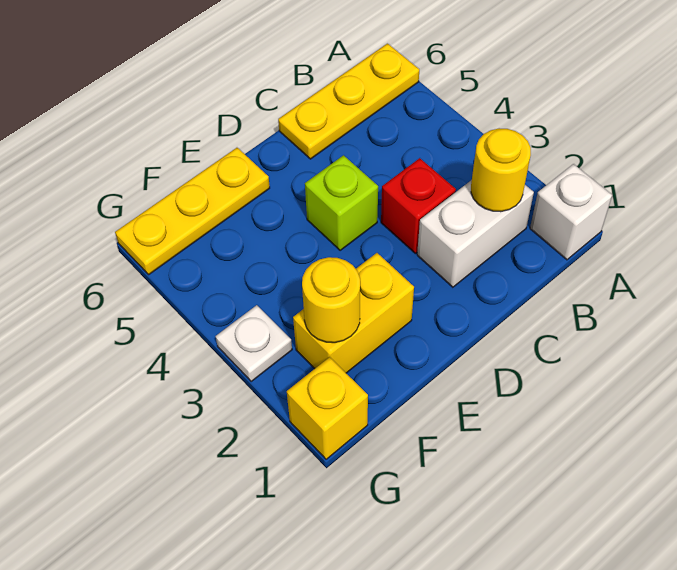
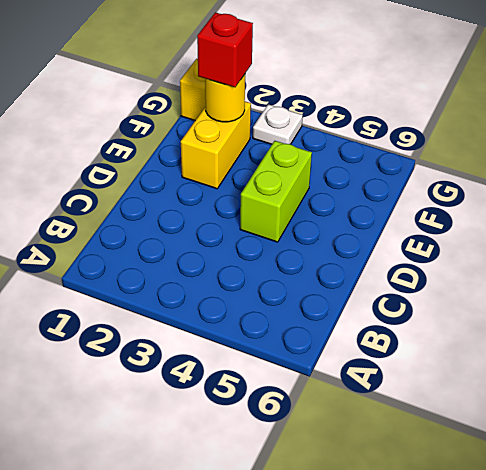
lime brick D4:E4 level 1 -> lime brick D4 level 1
red brick F2 level 3 -> red brick C3 level 1
none -> white brick A1 level 1
none -> yellow plate A6:C6 level 1

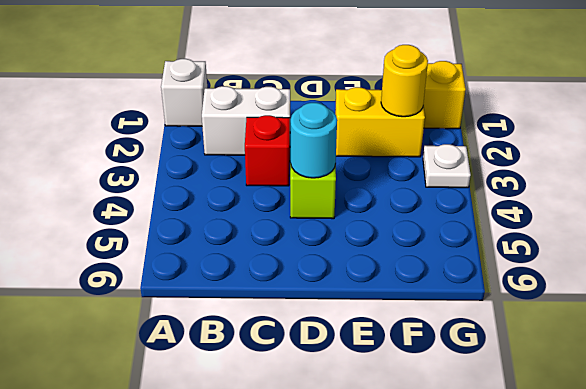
cyan round brick D4 level 2 -> none
none -> yellow plate A6:C6 level 1
none -> yellow plate E6:G6 level 1

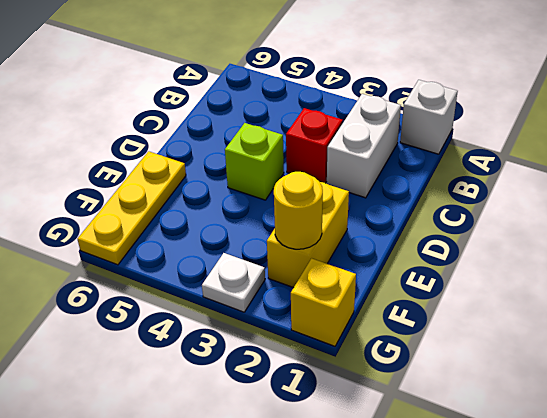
none -> yellow plate A6:C6 level 1
none -> yellow round brick B2 level 2

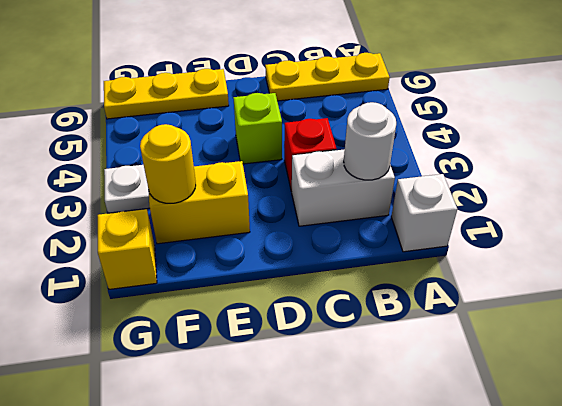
white round brick B2 level 2 -> yellow round brick B2 level 2

